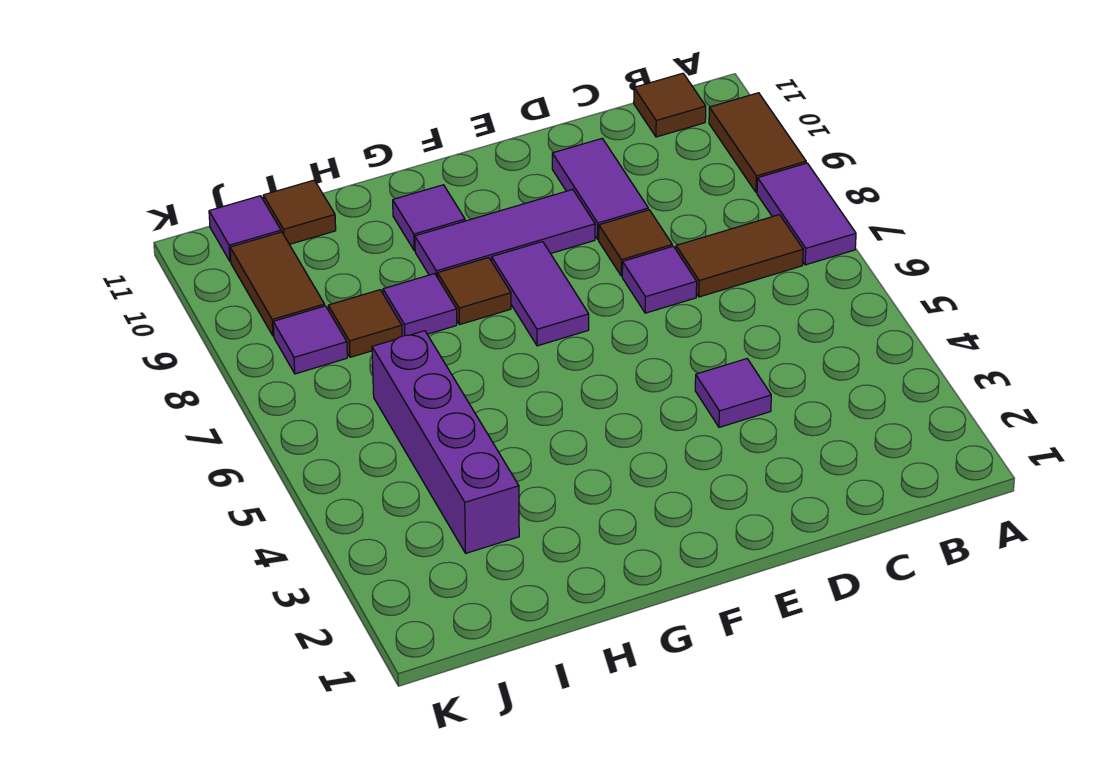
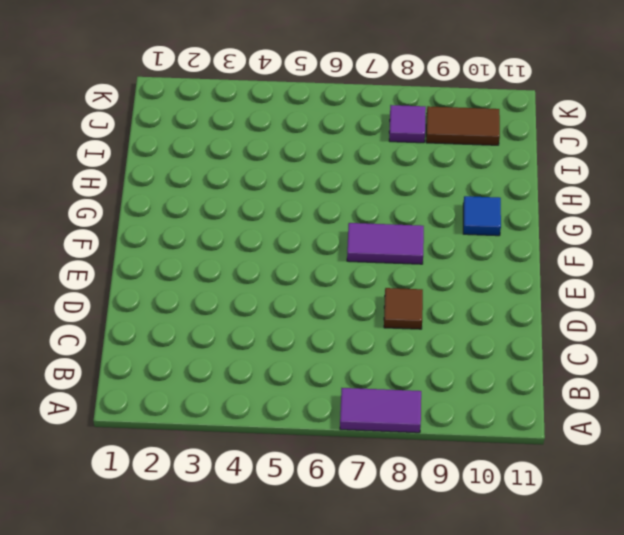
blue tile G10 level 1 -> purple tile G10 level 1
none -> brown tile A9:A10 level 1
none -> brown tile B7:C7 level 1
none -> brown tile B11 level 1

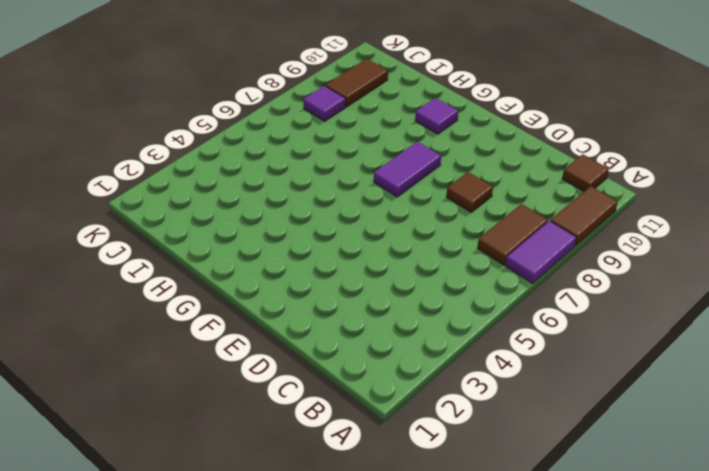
brown tile B7:B8 level 1 -> brown tile B7:C7 level 1
none -> purple tile D4 level 1
none -> purple tile D7 level 1
none -> purple tile D9:D10 level 1

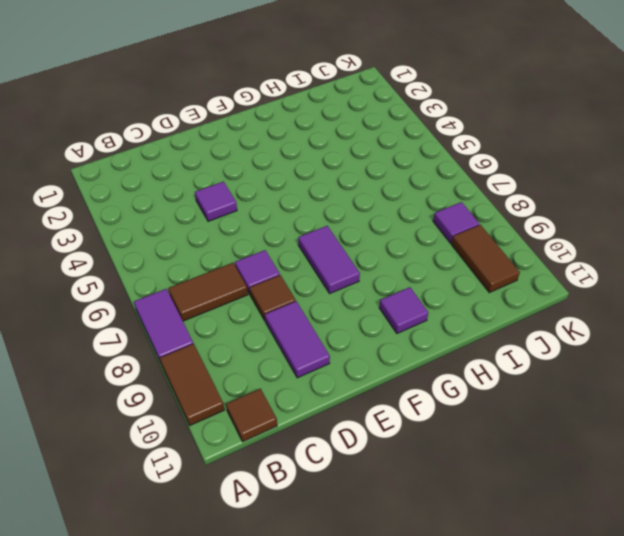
none -> purple tile E9:G9 level 1
none -> brown tile G8 level 1
none -> purple tile H8 level 1

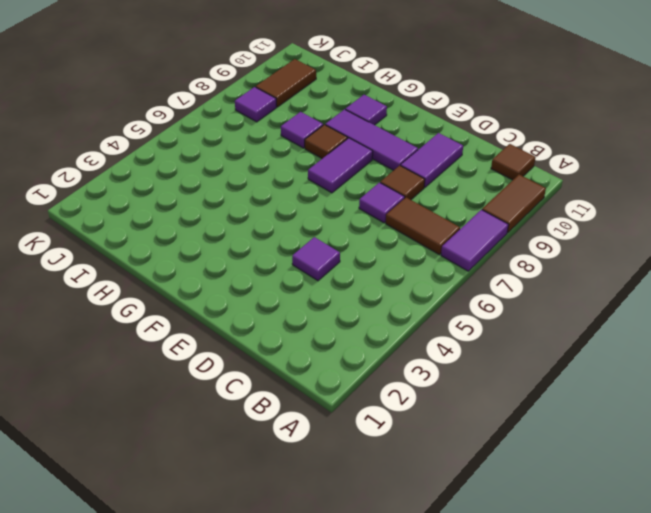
none -> purple brick I3:I6 level 1
none -> brown tile I8 level 1
none -> brown tile I11 level 1

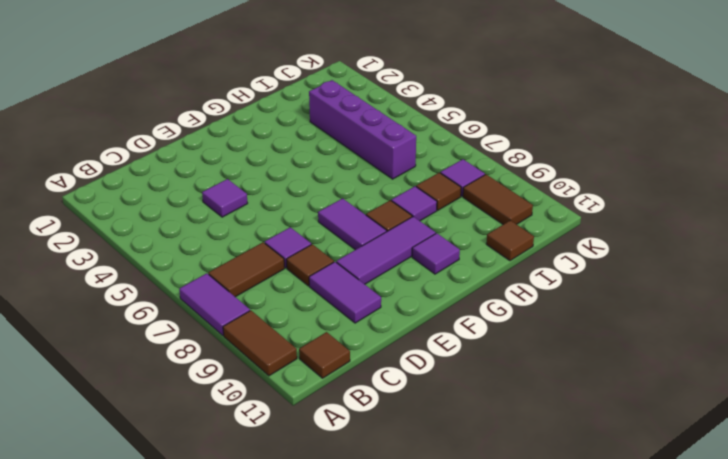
none -> purple tile J11 level 1

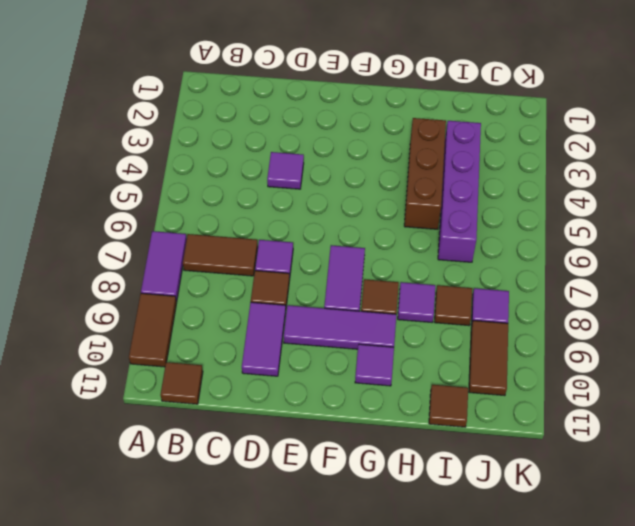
brown brick H3:H5 level 1 -> none
none -> purple tile J11 level 1

